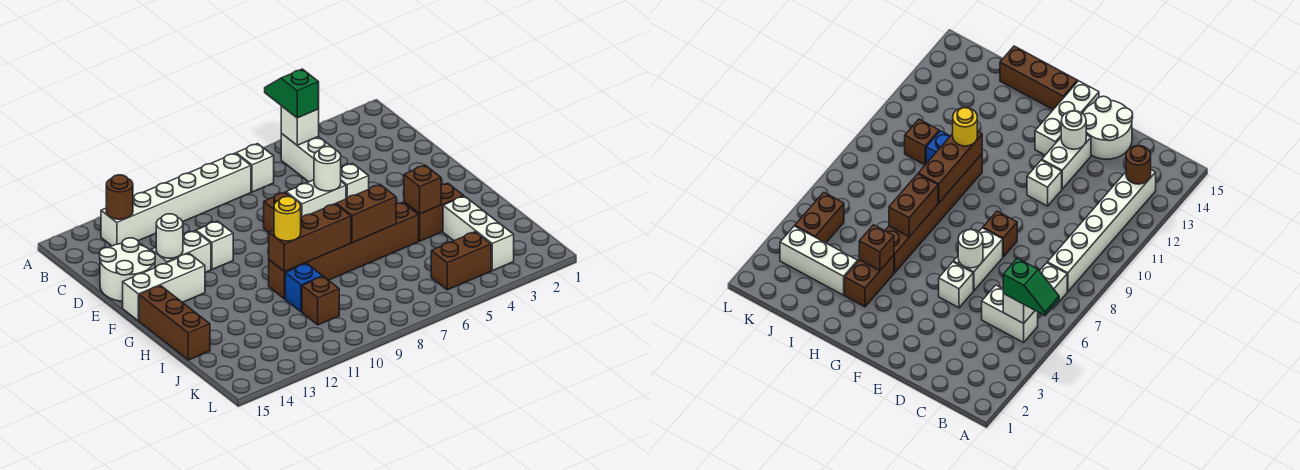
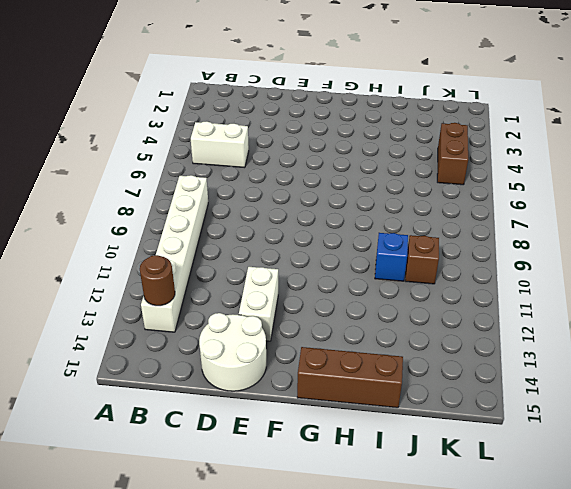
none -> white brick B7 level 1
none -> white brick E5 level 1
none -> white brick E6:E7 level 1

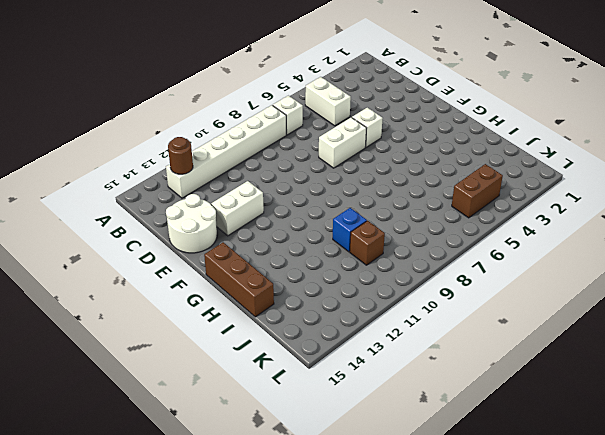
none -> brown brick E8 level 1
none -> white brick E11 level 1
none -> white brick F13:F15 level 1

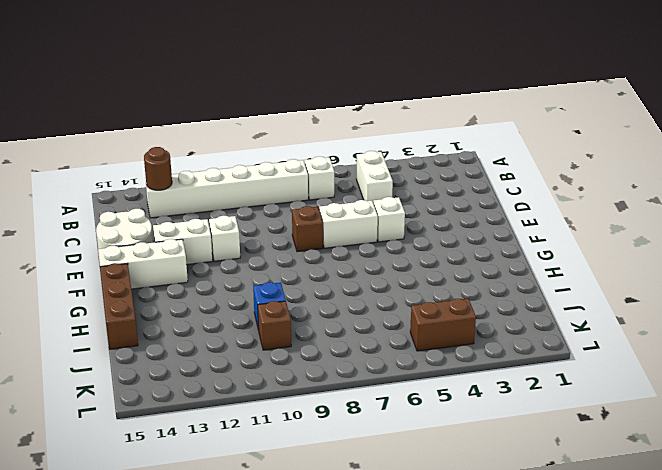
none -> brown brick H3:H4 level 1
none -> brown brick H5:H10 level 1
none -> white brick I3:K3 level 1

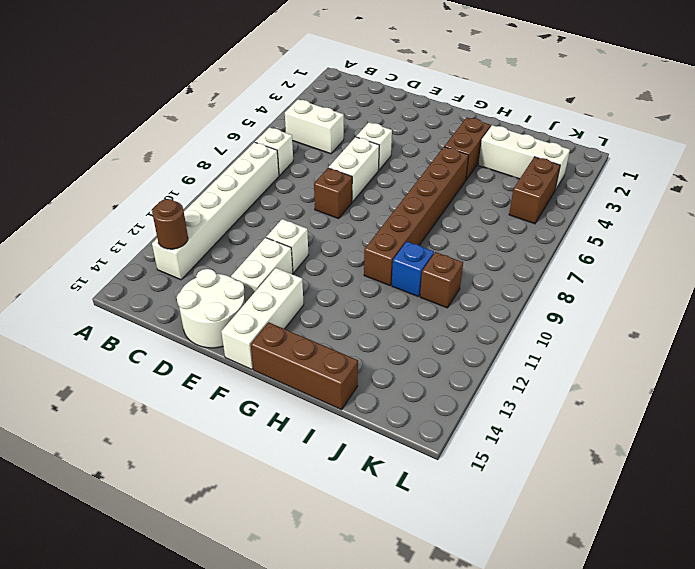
none -> white brick B5 level 2
none -> white round brick E6 level 2
none -> white round brick E13 level 2

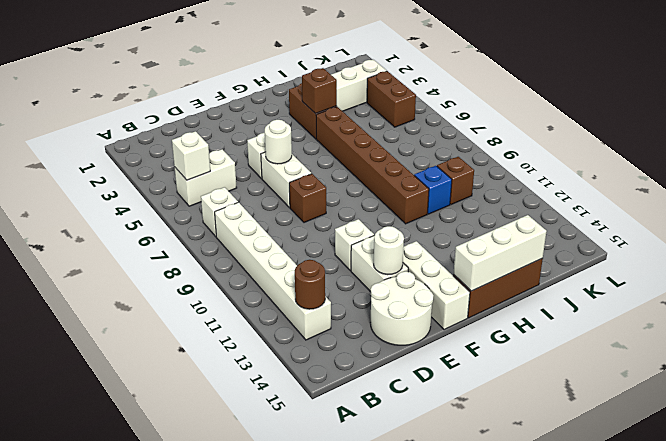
white brick G15:I15 level 2 -> none
none -> brown brick H6:H7 level 2
none -> brown brick H8:H10 level 2
none -> green slope A5:B5 level 3 top B

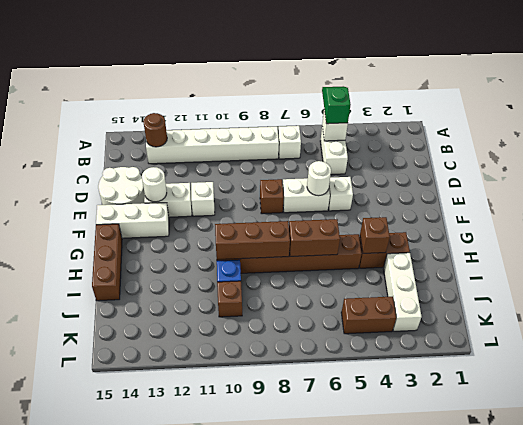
none -> yellow round brick H10 level 3

